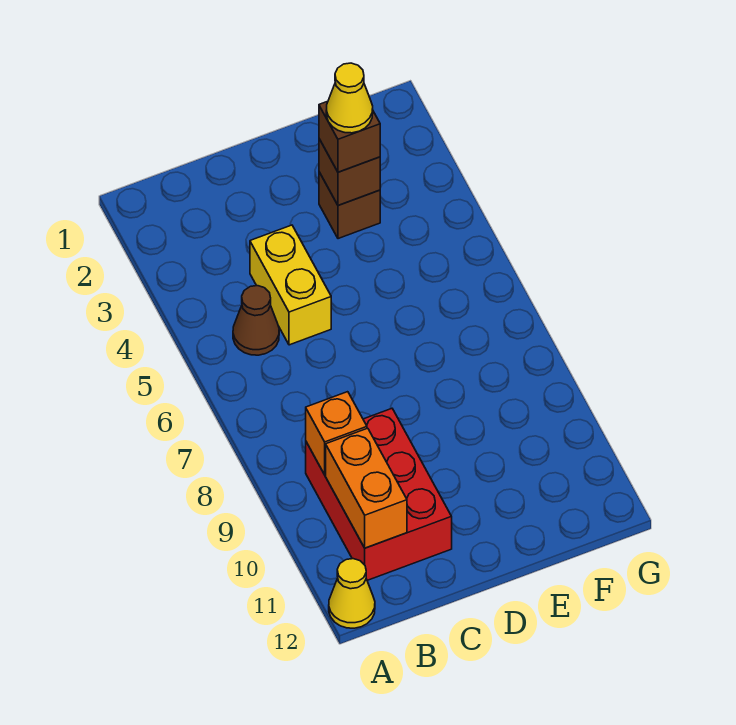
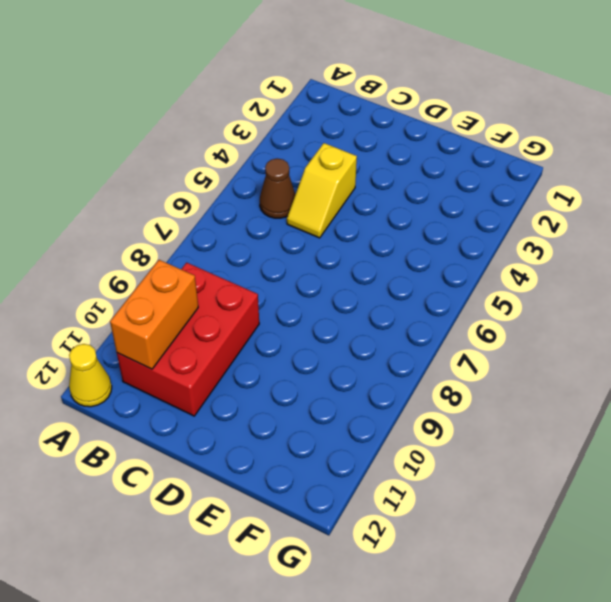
yellow slope C4:C5 level 1 top 4 -> yellow brick C4:C5 level 1
none -> brown brick E3 level 1
none -> orange brick B9 level 2

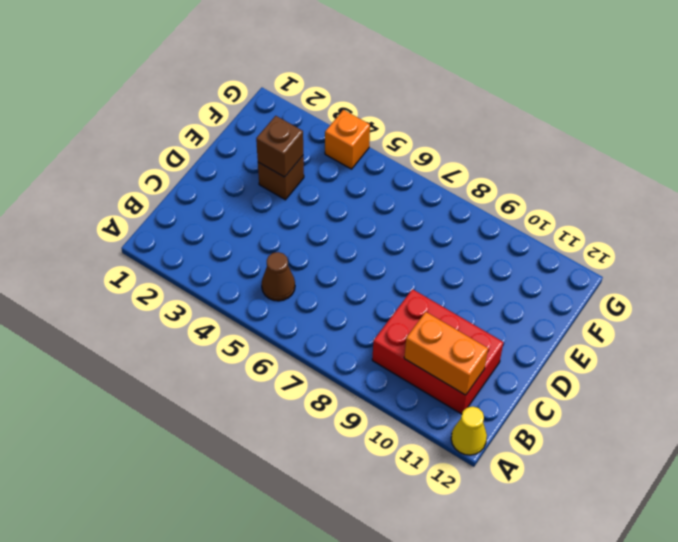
orange brick G4 level 1 -> orange brick B9 level 2
none -> yellow brick C4:C5 level 1
none -> brown brick E3 level 3

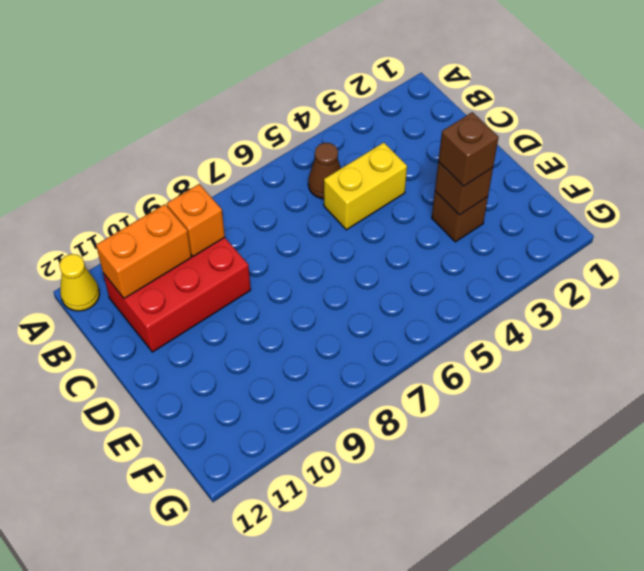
none -> yellow cone E3 level 4

